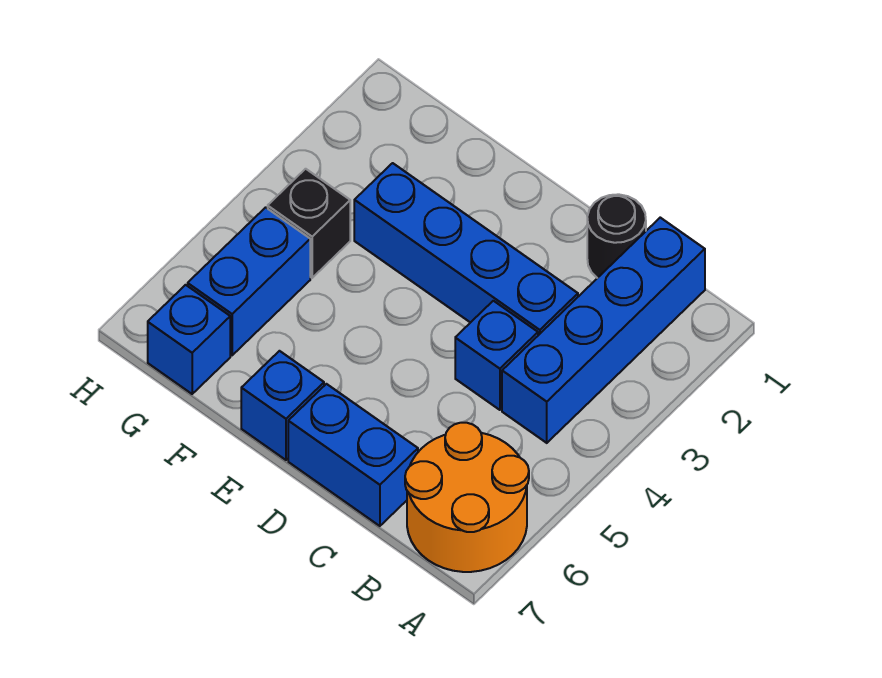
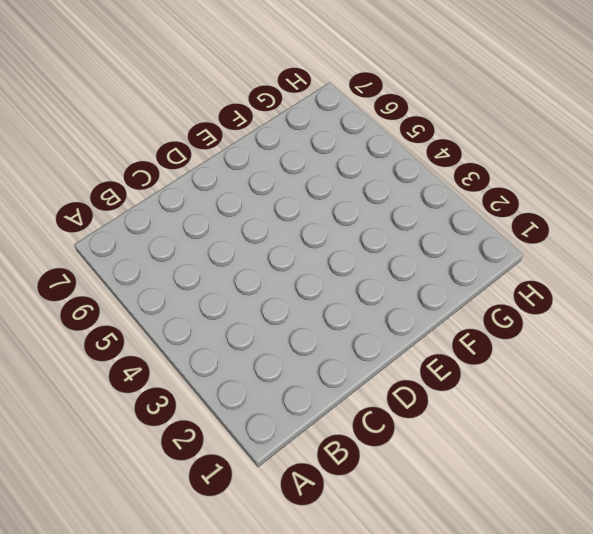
none -> orange round brick A6:B7 level 1
none -> blue brick B1:B4 level 1

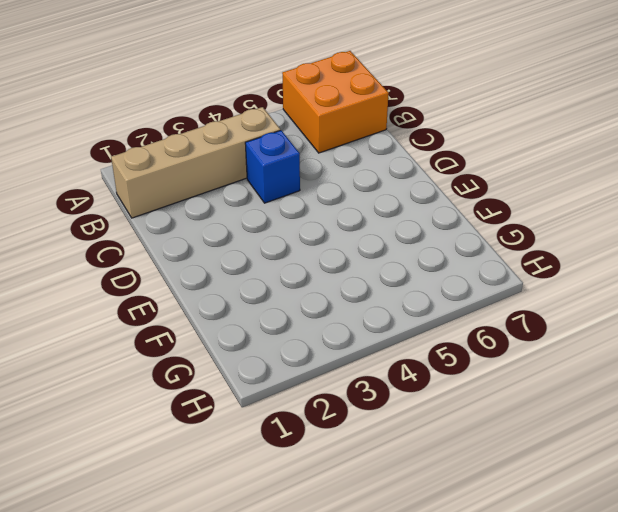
orange brick A6:B7 level 1 -> orange round brick A6:B7 level 1
tan brick B1:B4 level 1 -> blue brick B1:B4 level 1
none -> black round brick C1 level 1
none -> blue brick C3:F3 level 1

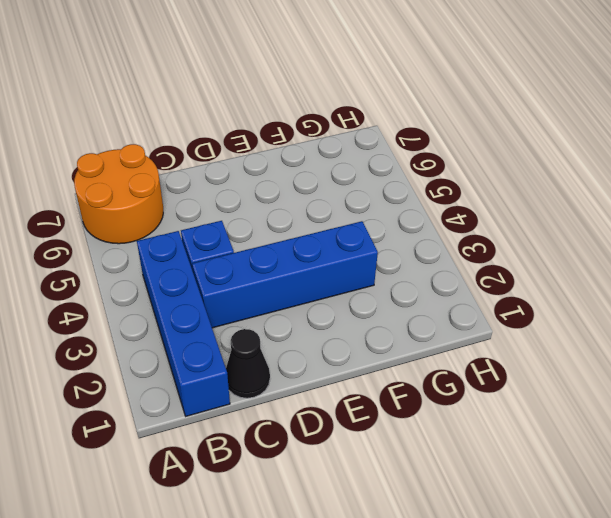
black cone C1 level 1 -> black round brick C1 level 1
none -> blue brick C7:D7 level 1
none -> blue brick E7 level 1

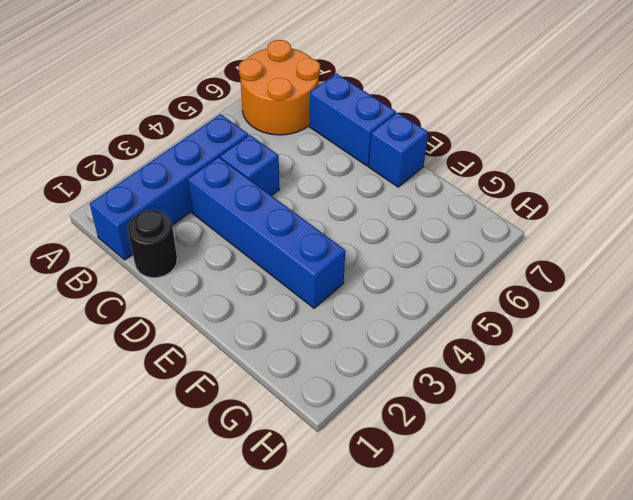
none -> black brick G4 level 1
none -> blue brick G5:G6 level 1

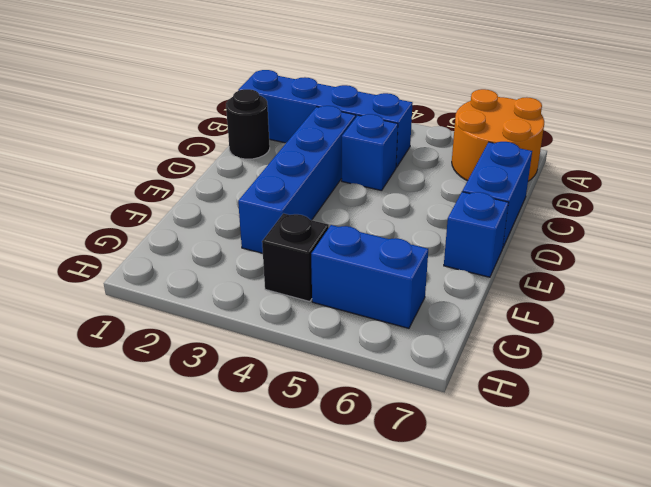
none -> blue brick G7 level 1

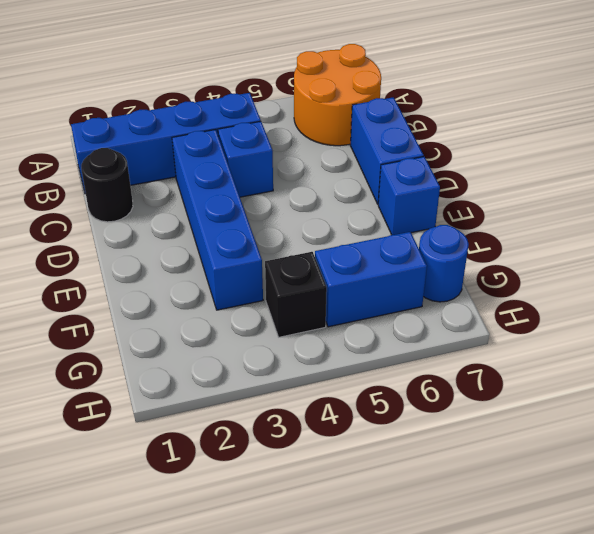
blue round brick G7 level 1 -> blue brick G7 level 1

